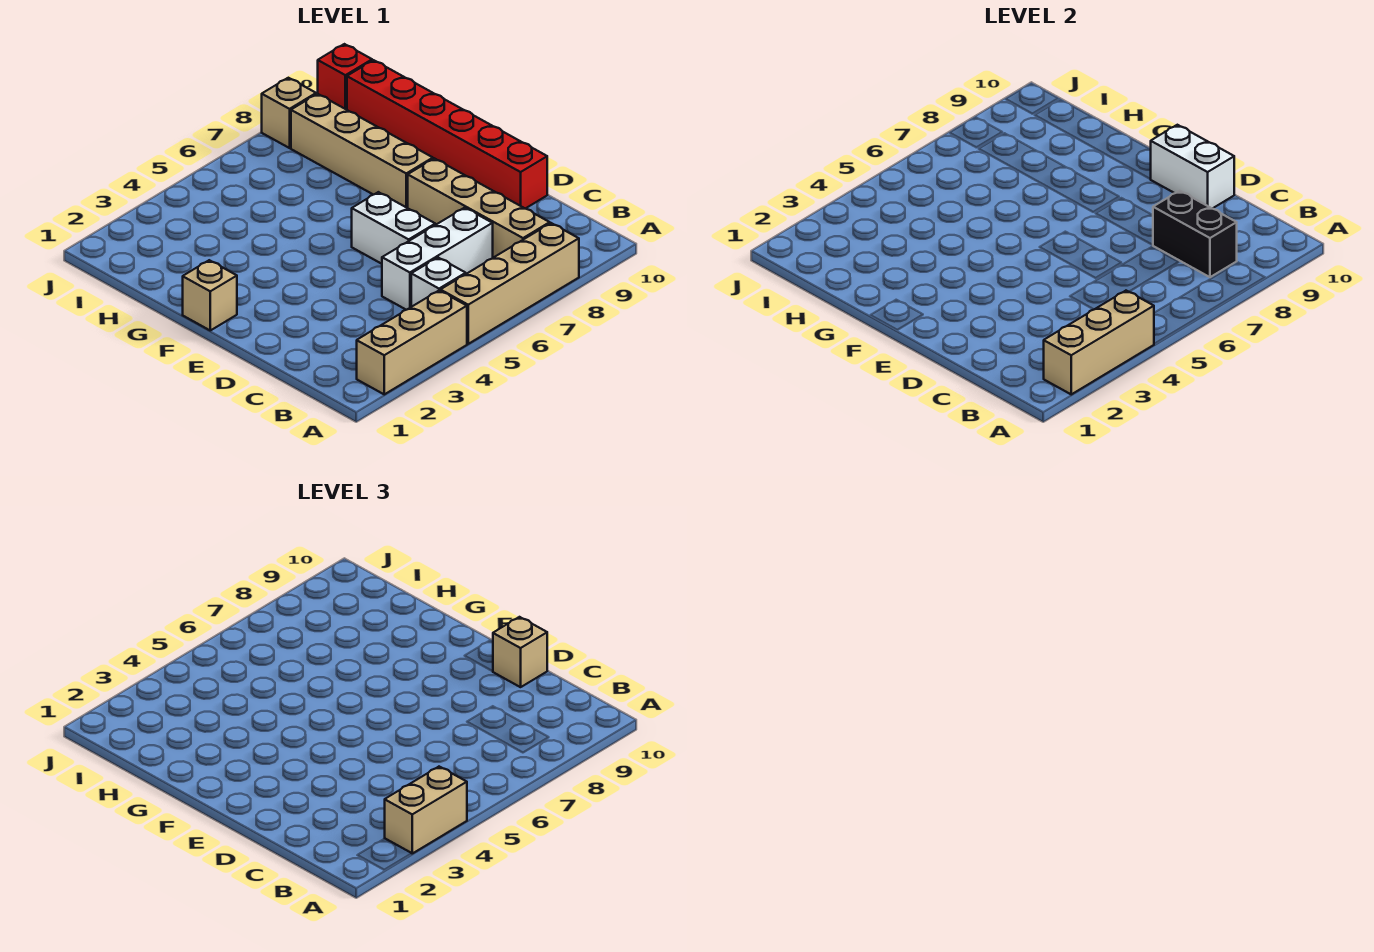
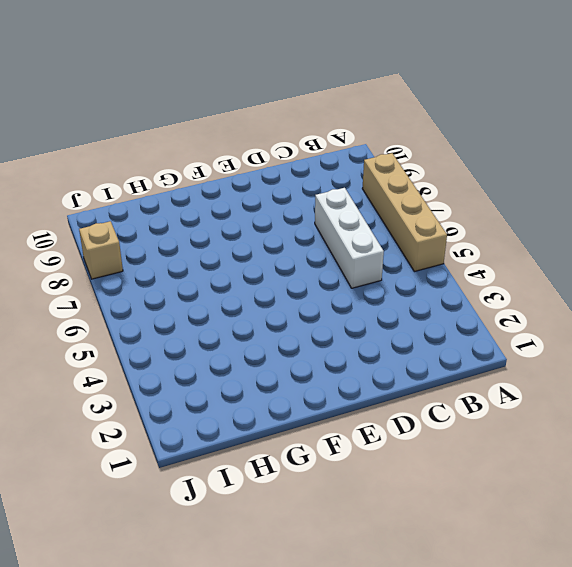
none -> tan brick A2:A4 level 1
none -> white brick B5 level 1
none -> tan brick B8:E8 level 1

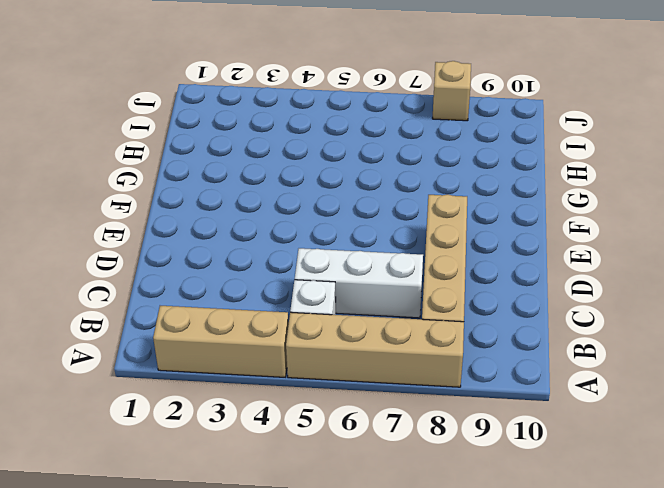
none -> white brick D6:E6 level 1
none -> red brick D10:I10 level 1
none -> tan brick F1 level 1

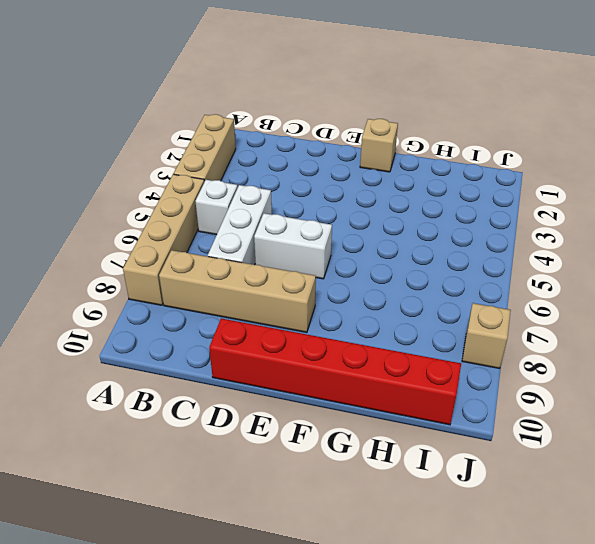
none -> tan brick F8:I8 level 1
none -> red brick J10 level 1
none -> tan brick A2:A4 level 2

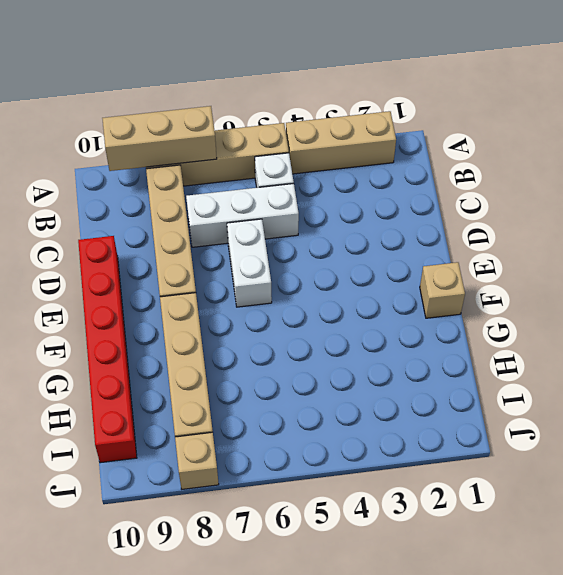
tan brick A7:A9 level 2 -> tan brick A2:A4 level 2
none -> red brick J10 level 1
none -> black brick B8:C8 level 2
none -> white brick D10:E10 level 2

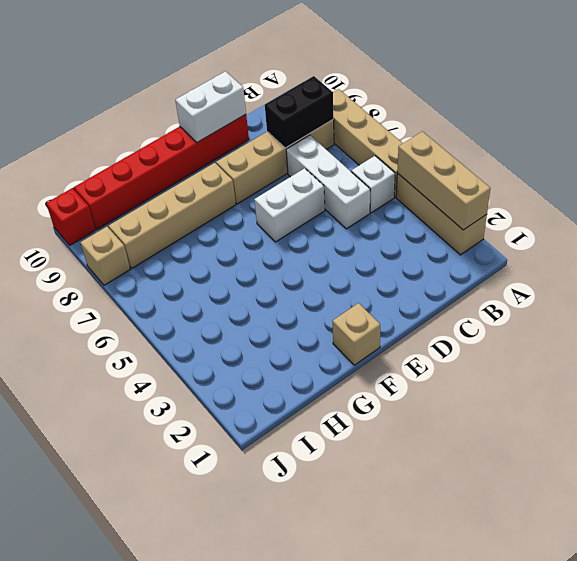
none -> tan brick A3:A4 level 3
none -> tan brick D10 level 3

